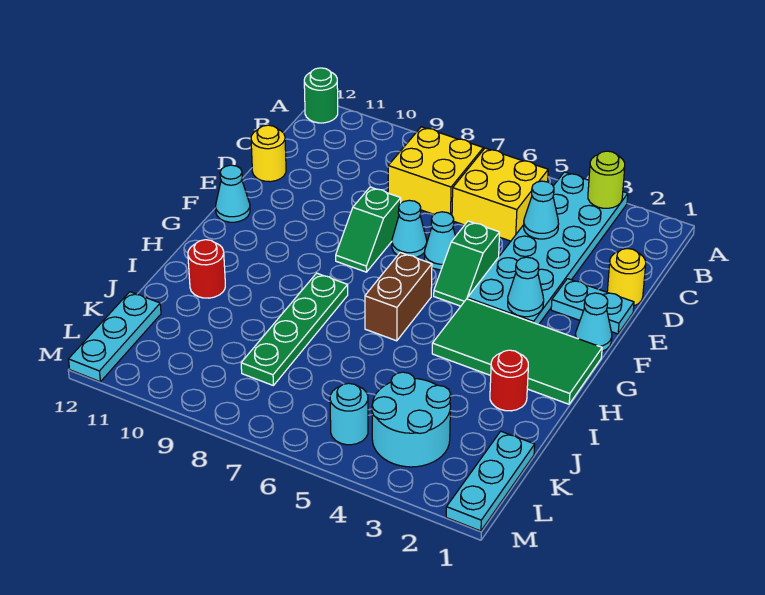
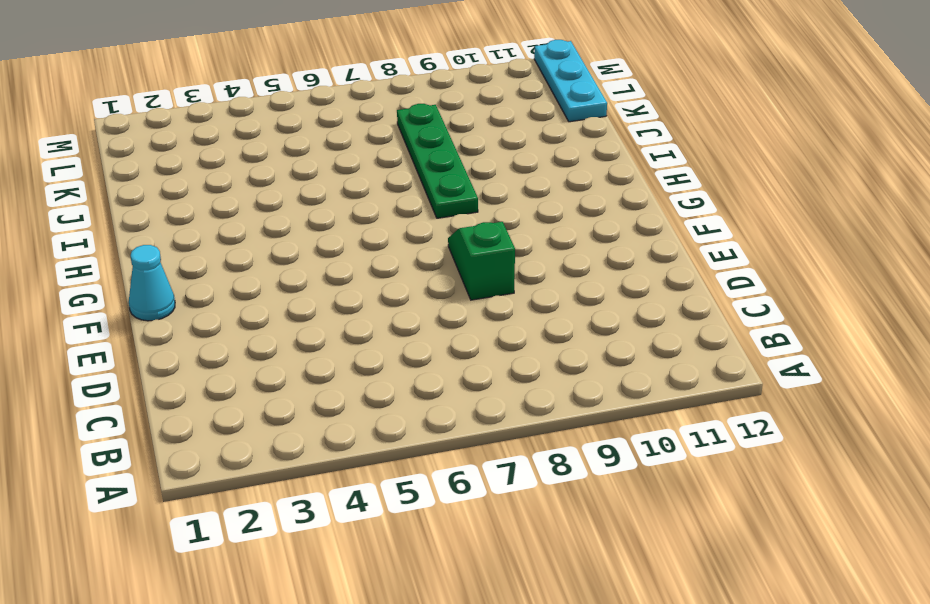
none -> cyan plate A3:F4 level 1
none -> green round brick A12 level 1
none -> yellow brick B5:C6 level 1

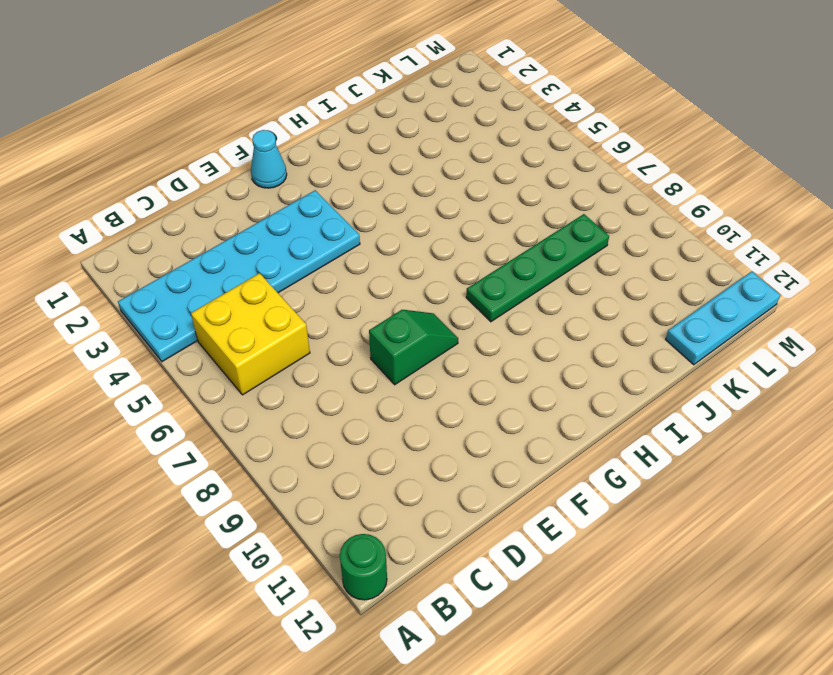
none -> yellow brick B7:C8 level 1
none -> yellow round brick D1 level 1
none -> yellow round brick D12 level 1

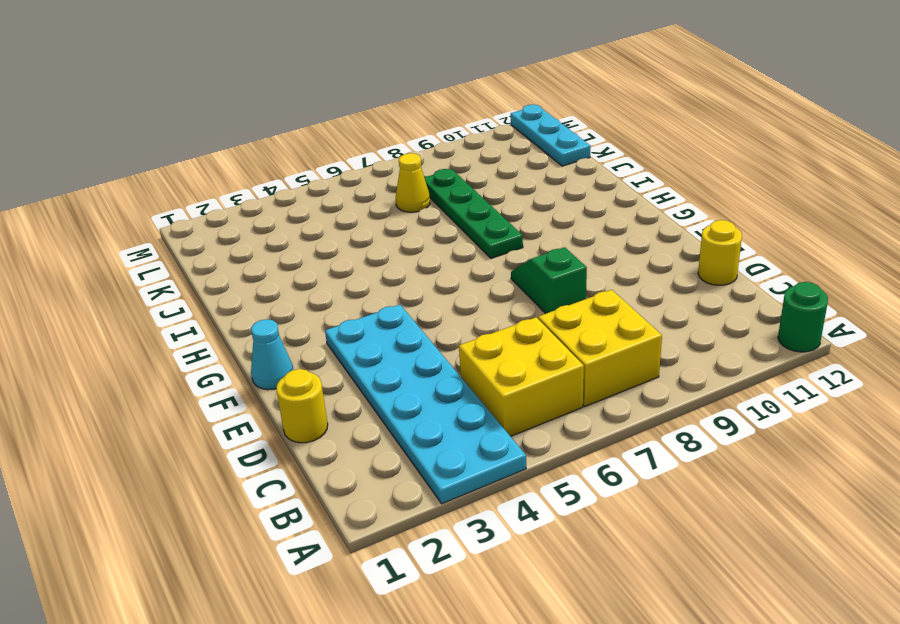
yellow cone K7 level 1 -> none
none -> cyan plate E1:E2 level 1
none -> green slope E5:F5 level 1 top E
none -> cyan cone E6 level 1

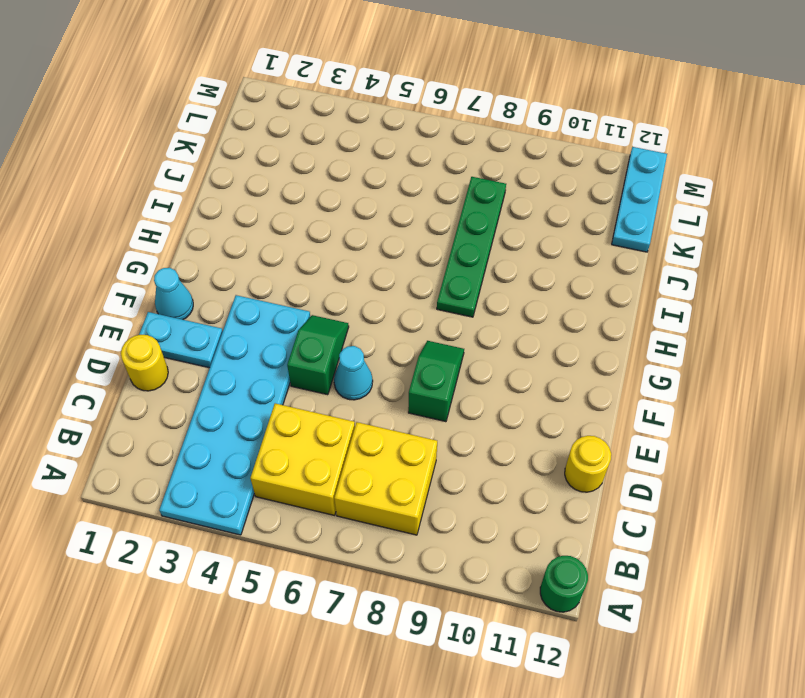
none -> cyan cone E7 level 1
none -> cyan cone F12 level 1
none -> green tile G1:H4 level 1

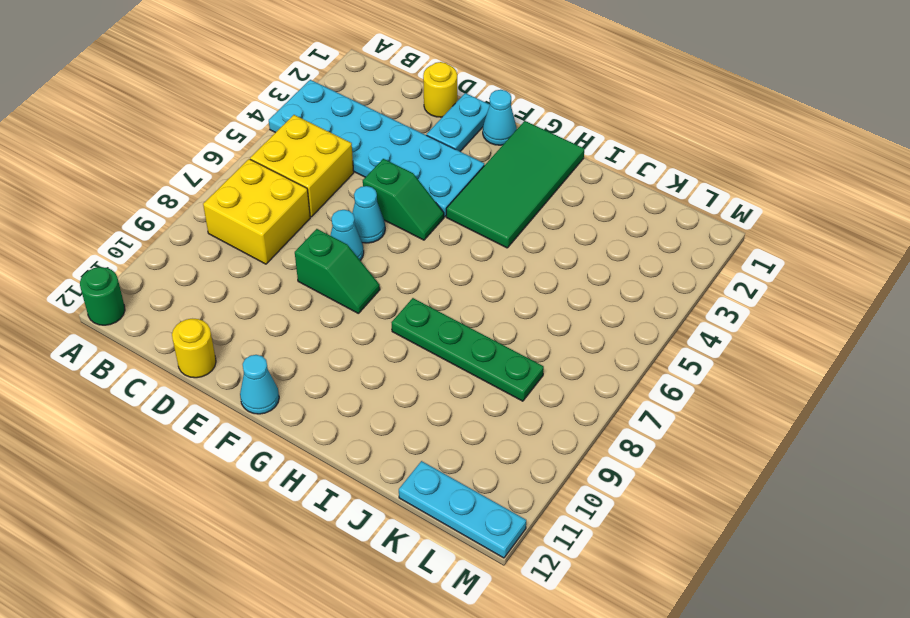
none -> brown brick G6:H6 level 1
none -> red round brick I2 level 1
none -> red round brick I11 level 1

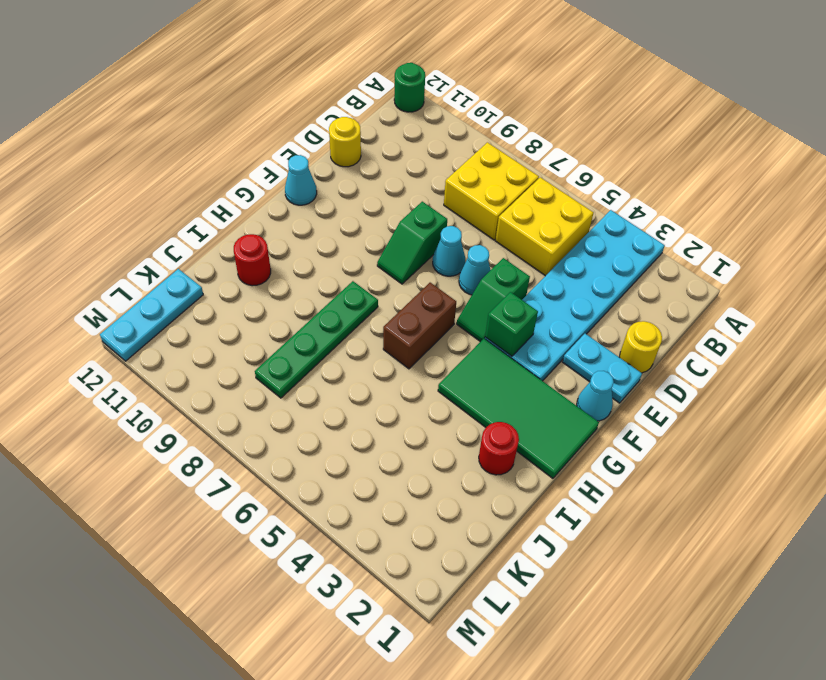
green brick F4 level 2 -> none
none -> cyan plate K1:M1 level 1
none -> cyan round brick K3:L4 level 1
none -> cyan round brick L5 level 1

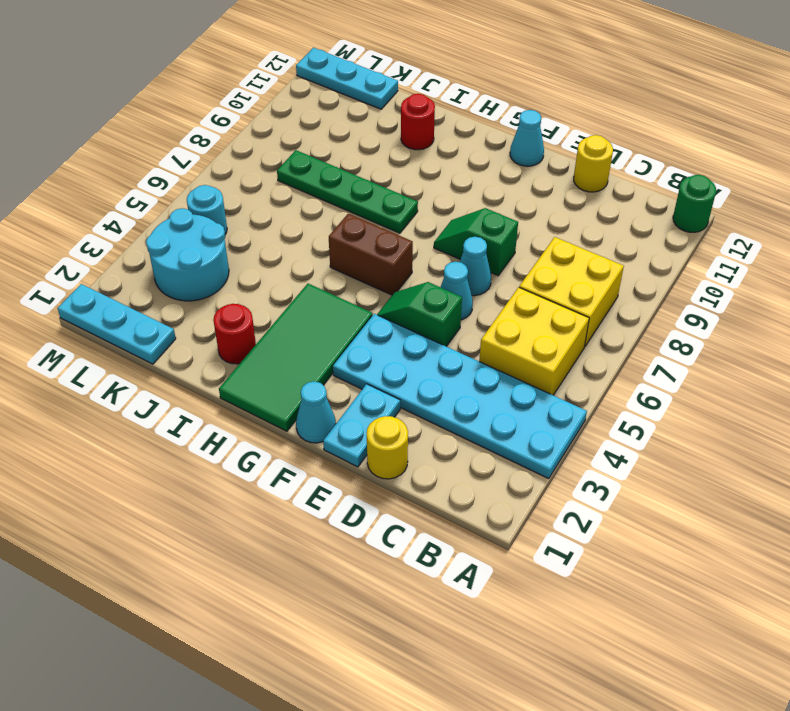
none -> lime round brick A3 level 2
none -> cyan cone C4 level 2
none -> cyan cone F3 level 2

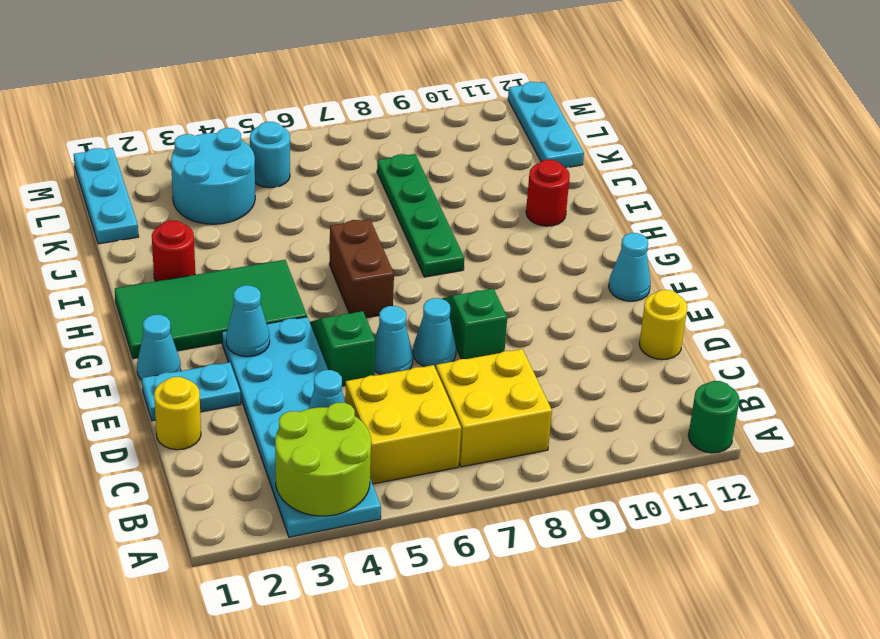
lime round brick A3:B4 level 2 -> lime round brick A3 level 2

